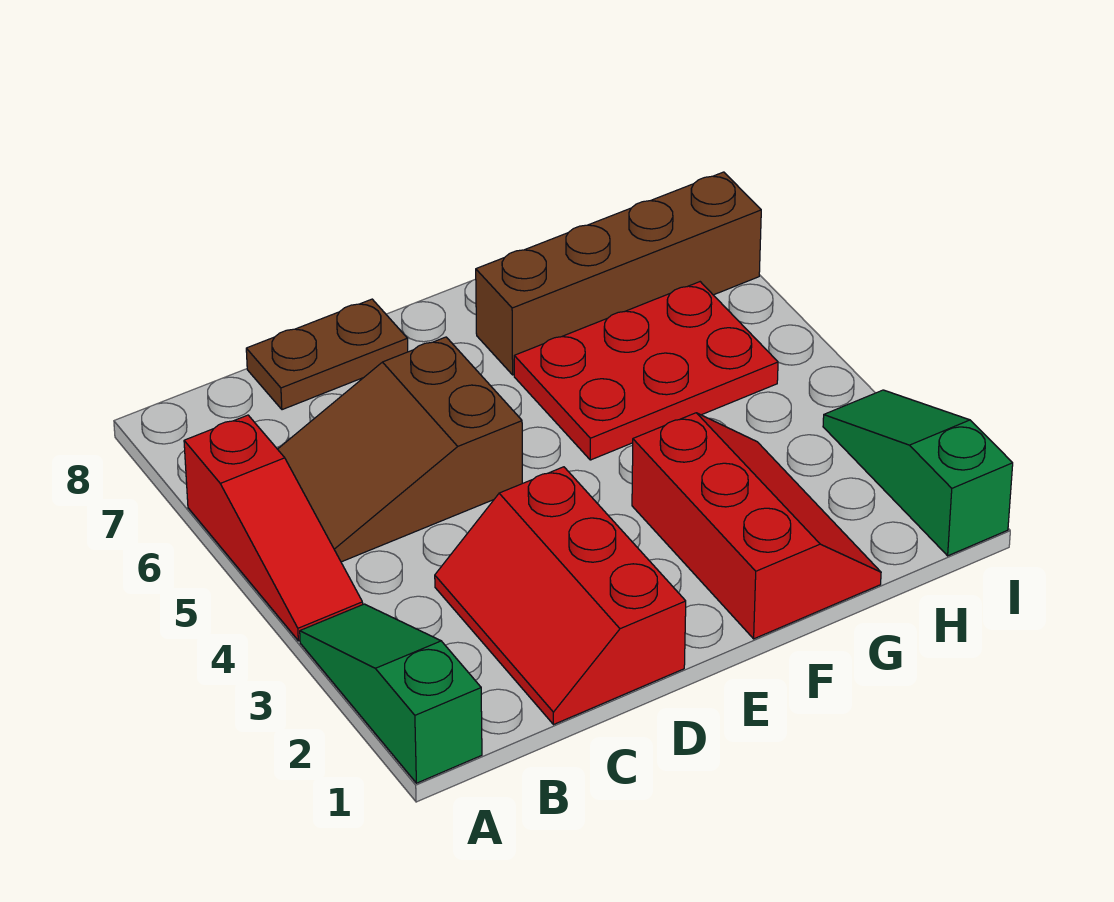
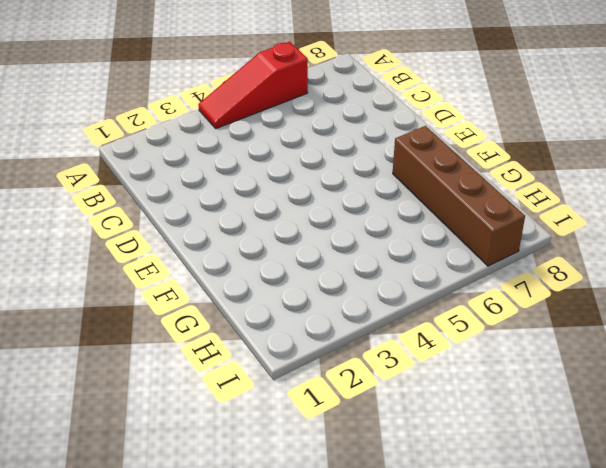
none -> green slope A1:A3 level 1 top 1
none -> brown slope B5:D6 level 1 top D

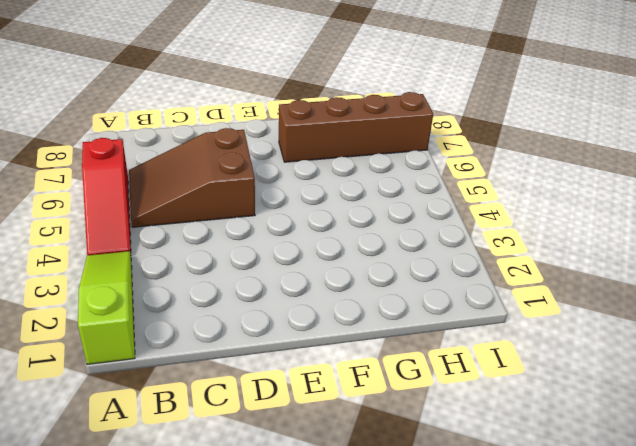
lime slope A1:A3 level 1 top 1 -> green slope A1:A3 level 1 top 1
none -> red slope C1:D3 level 1 top D
none -> brown plate C8:D8 level 1

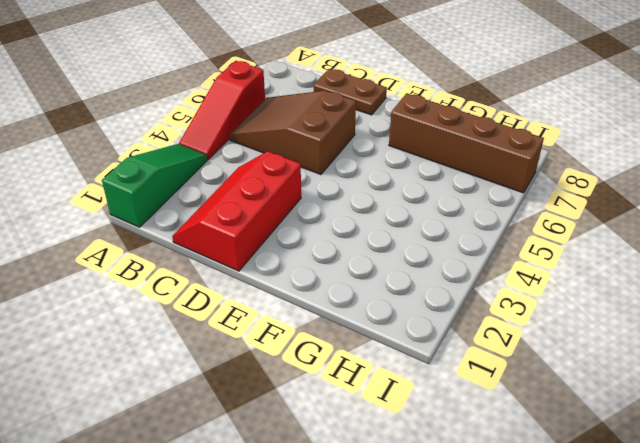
none -> red slope F1:G3 level 1 top F
none -> red plate F5:H6 level 1

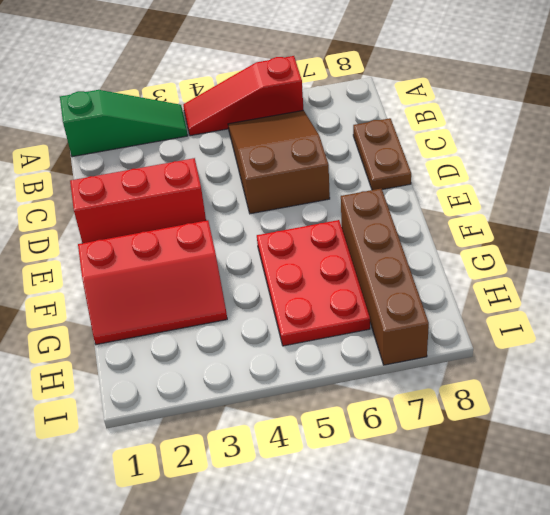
none -> green slope I1:I3 level 1 top 1

